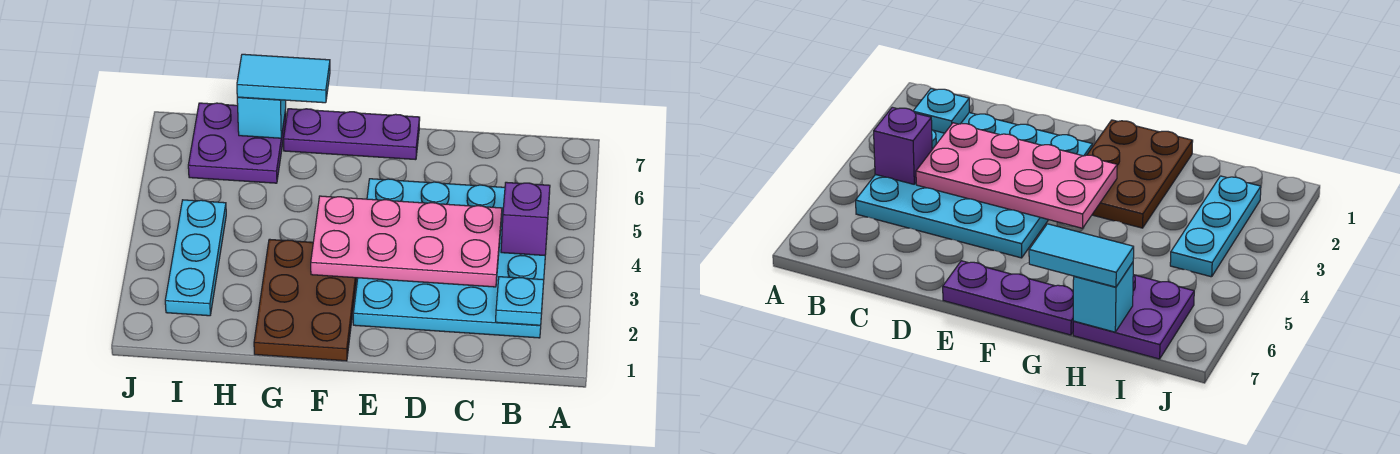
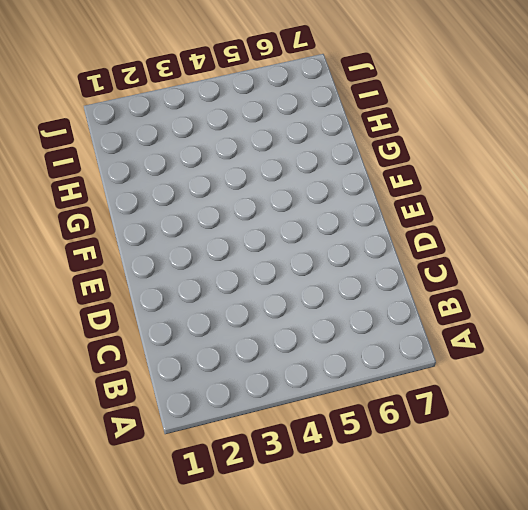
none -> cyan plate B2:E5 level 1
none -> purple plate E7:G7 level 1

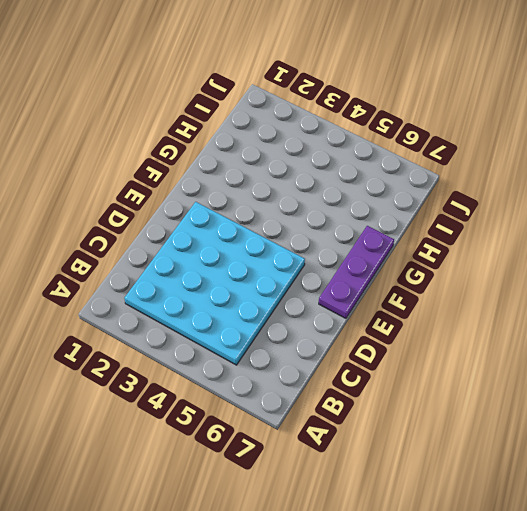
none -> brown plate F1:G3 level 1
none -> purple plate H6:I7 level 1

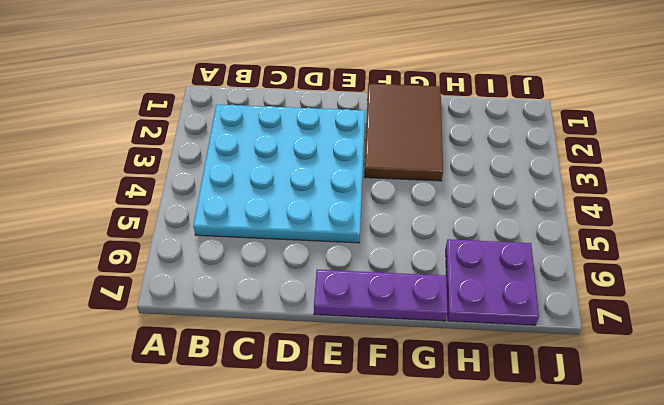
brown tile F1:G3 level 1 -> brown plate F1:G3 level 1
none -> cyan plate I2:I4 level 1
none -> cyan plate B2 level 2

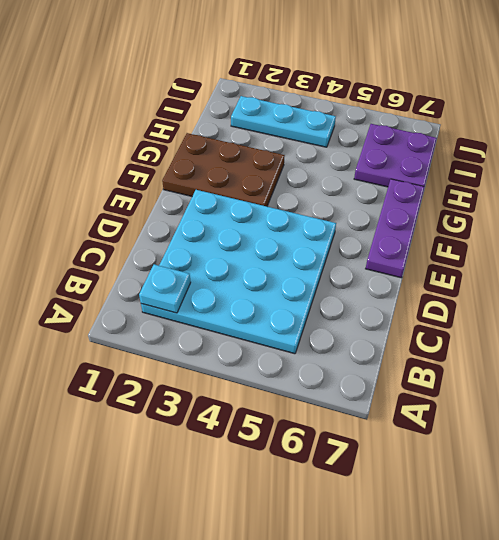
none -> purple brick B4 level 2
none -> pink plate C3:F4 level 2

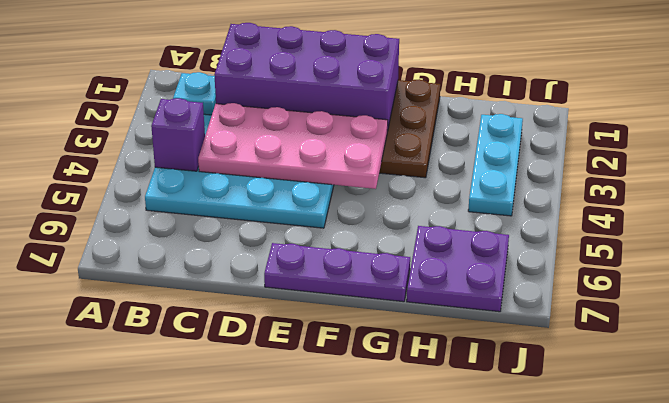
purple brick C1:F2 level 2 -> none
none -> cyan brick H7 level 2
none -> cyan tile G7:H7 level 3

